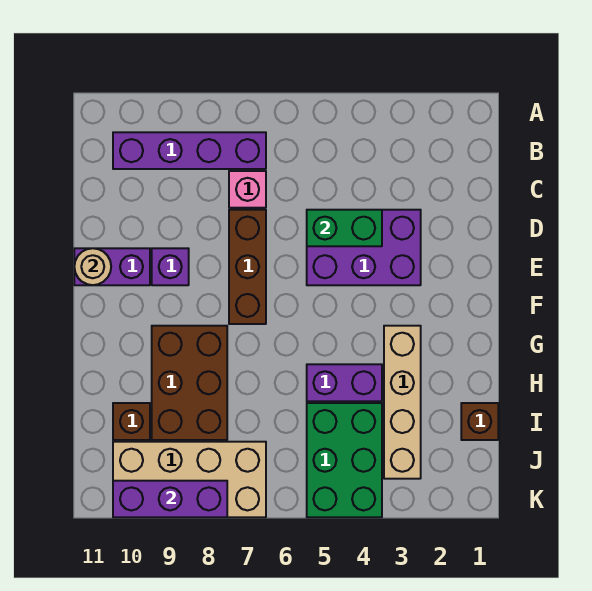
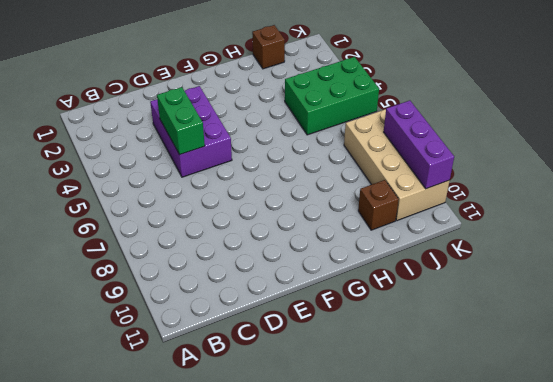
none -> purple brick B7:B10 level 1
none -> pink brick C7 level 1
none -> brown brick D7:F7 level 1

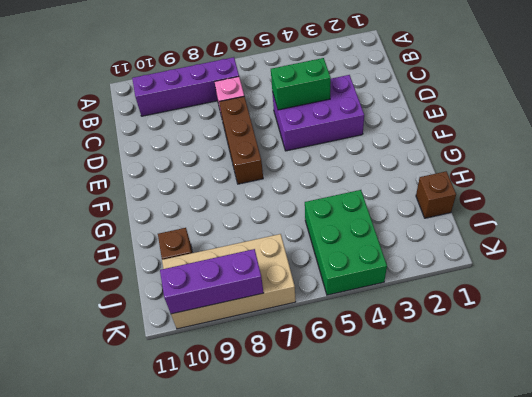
none -> purple brick E9 level 1
none -> purple brick E10:E11 level 1
none -> tan brick G3:J3 level 1

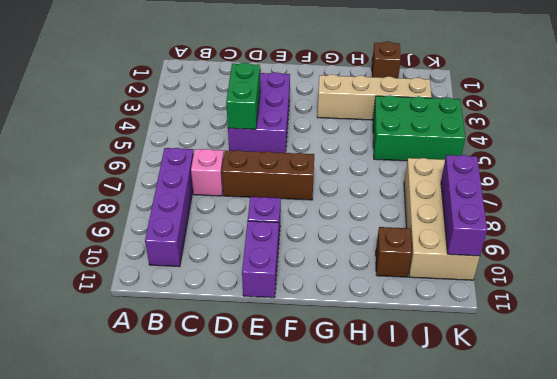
none -> brown brick G8:I9 level 1
none -> purple brick H4:H5 level 1
none -> tan round brick E11 level 2

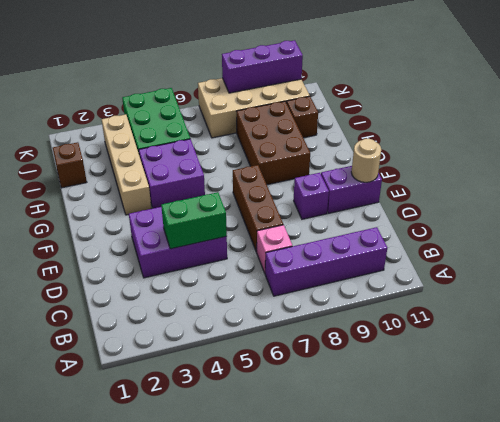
purple brick G4:H5 level 1 -> purple brick H4:H5 level 1

